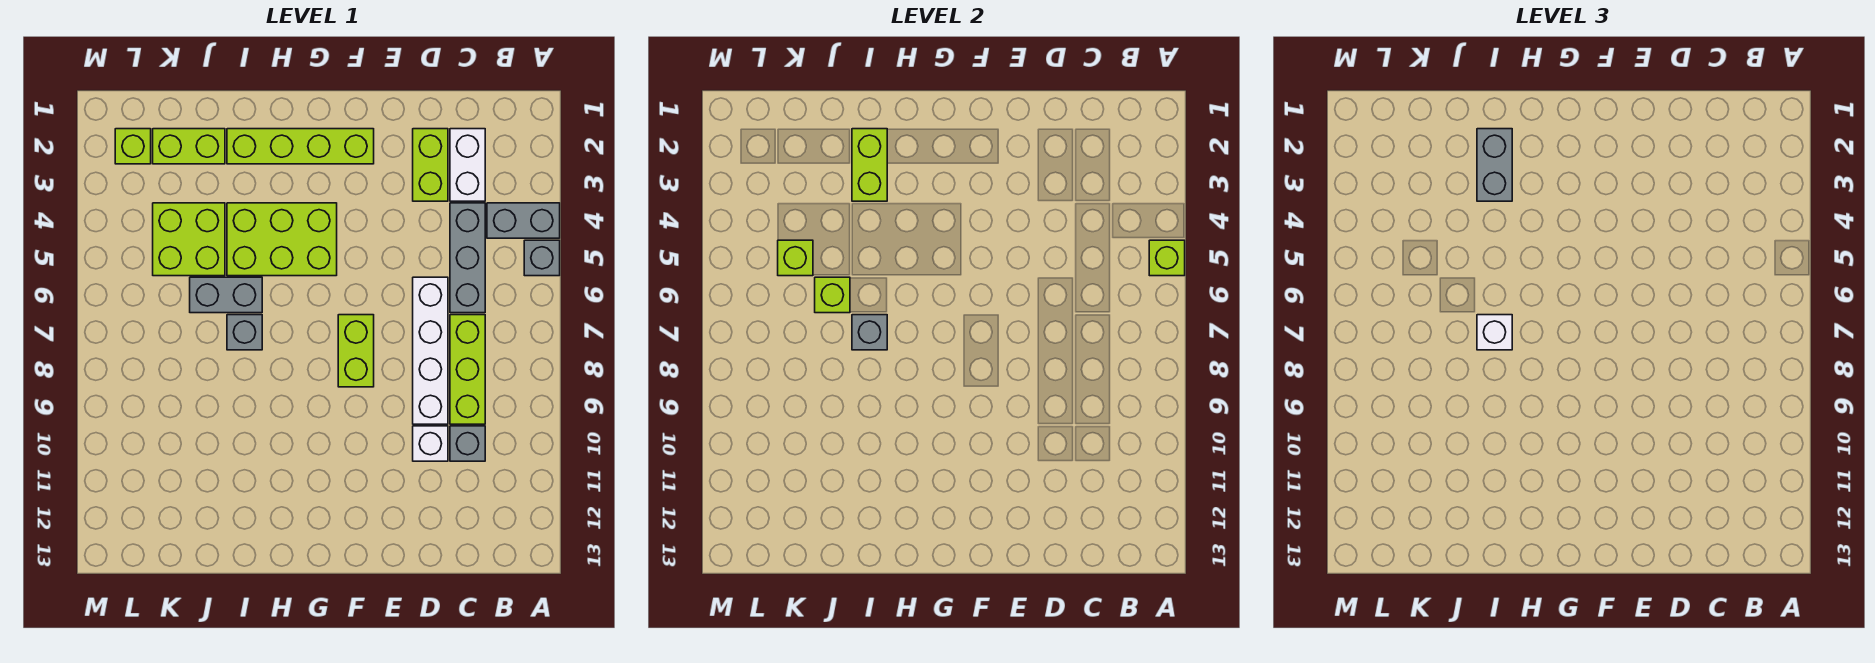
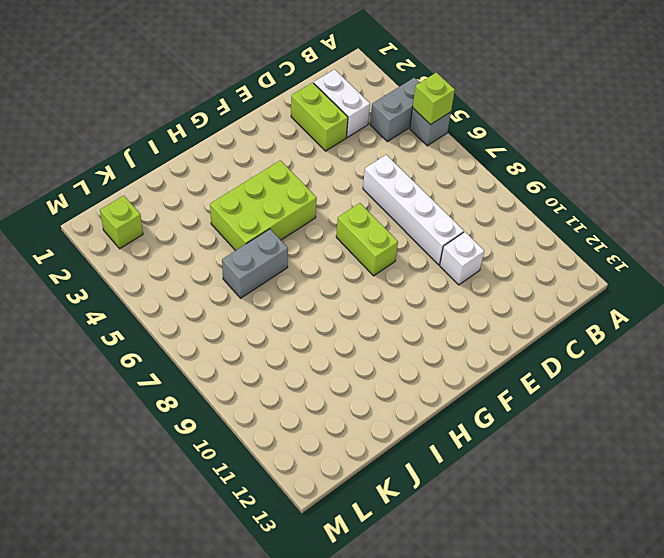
none -> grey brick C4:C6 level 1
none -> lime brick C7:C9 level 1
none -> grey brick C10 level 1

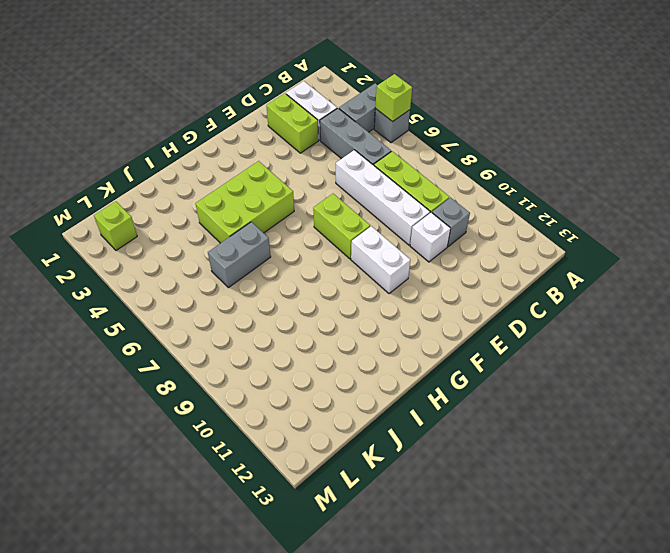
white brick F9:F10 level 1 -> none
none -> lime brick F2:I2 level 1
none -> grey brick I7 level 1
none -> lime brick J2:K2 level 1

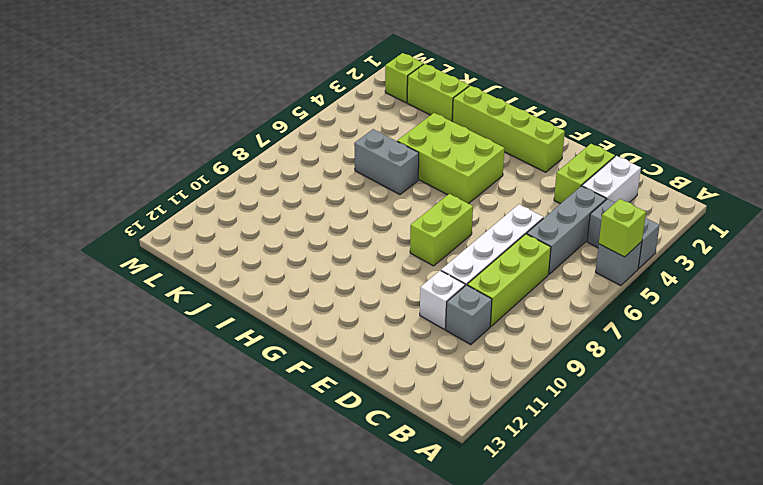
none -> grey brick I7 level 1
none -> lime brick J4:K5 level 1
none -> lime brick I2:I3 level 2

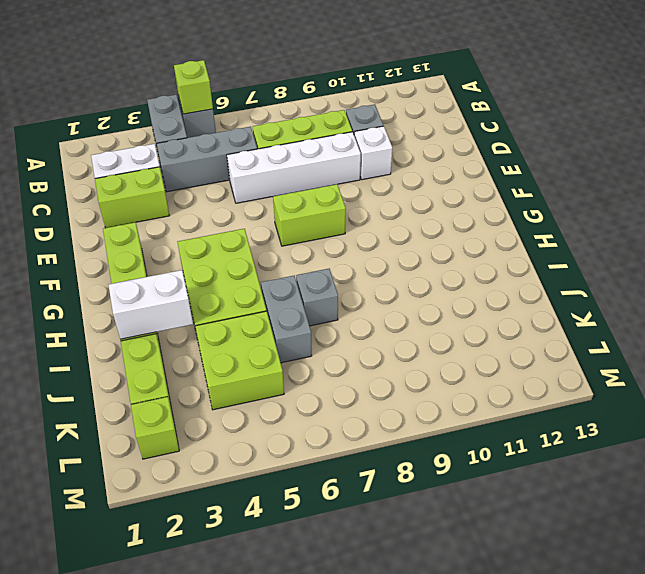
white brick I2:I3 level 2 -> lime brick I2:I3 level 2
none -> grey brick I7 level 2
none -> lime brick J6 level 2
none -> lime brick K5 level 2

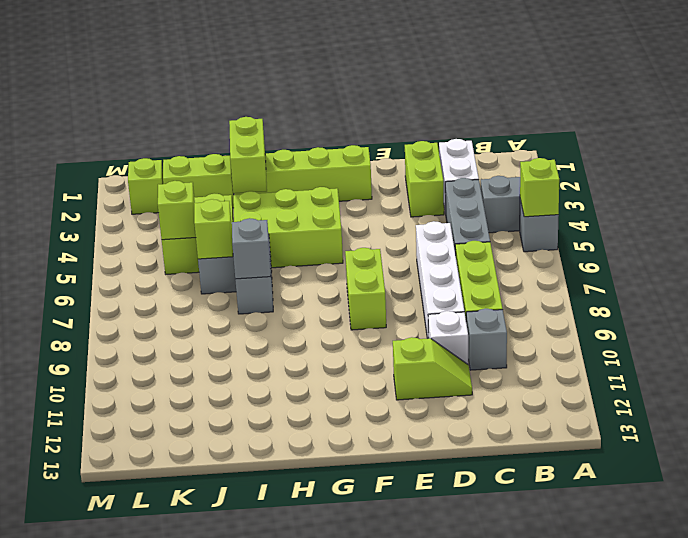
lime slope D11:E11 level 1 top E -> none
none -> grey brick I2:I3 level 3
none -> white brick I7 level 3

